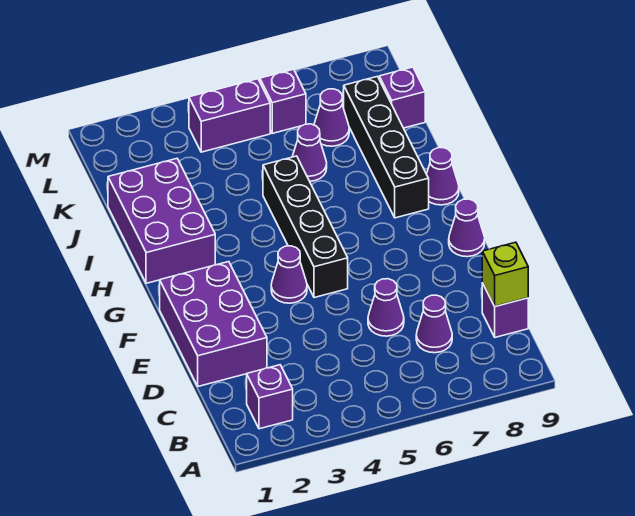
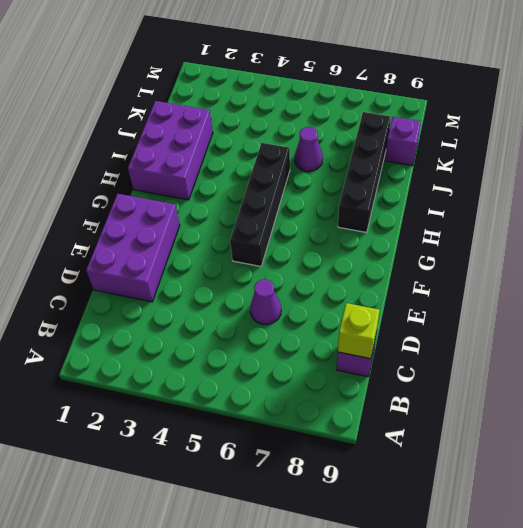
none -> purple brick B2 level 1
none -> purple cone C7 level 1
none -> purple cone F4 level 1

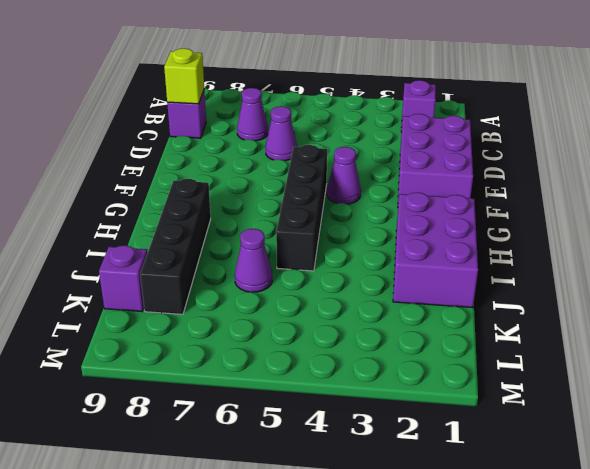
none -> purple cone F9 level 1
none -> purple cone H9 level 1
none -> purple cone K7 level 1

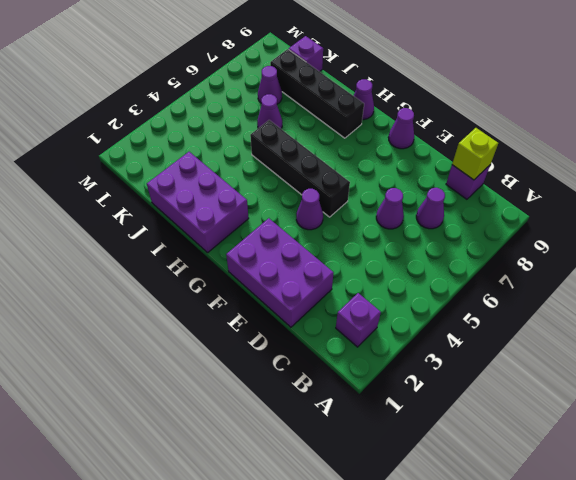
none -> purple brick L4:L5 level 1
none -> purple brick L6 level 1

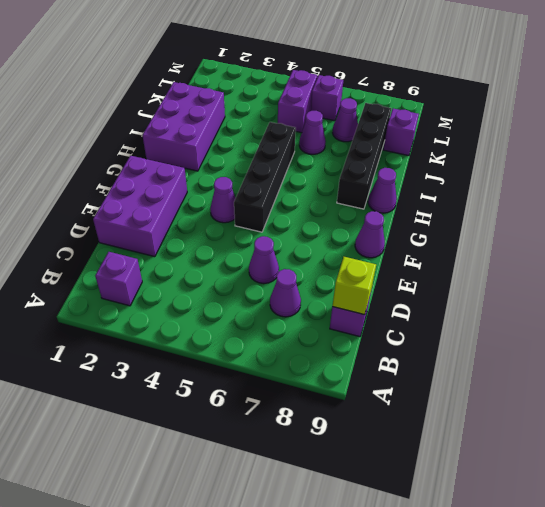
purple brick K5:L5 level 1 -> purple brick L4:L5 level 1

